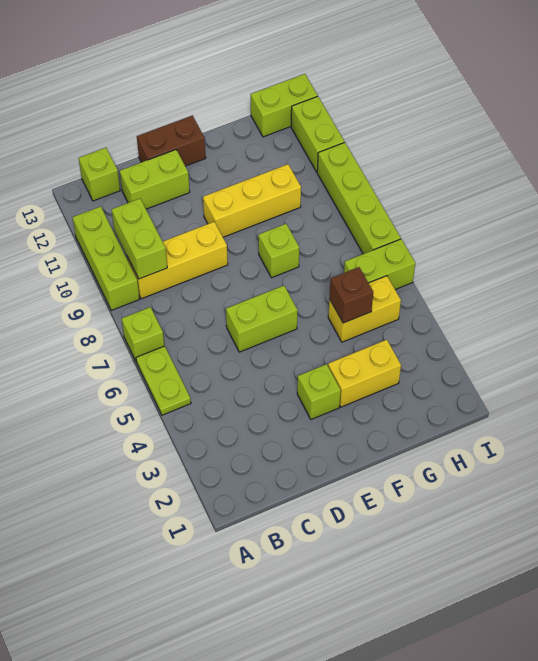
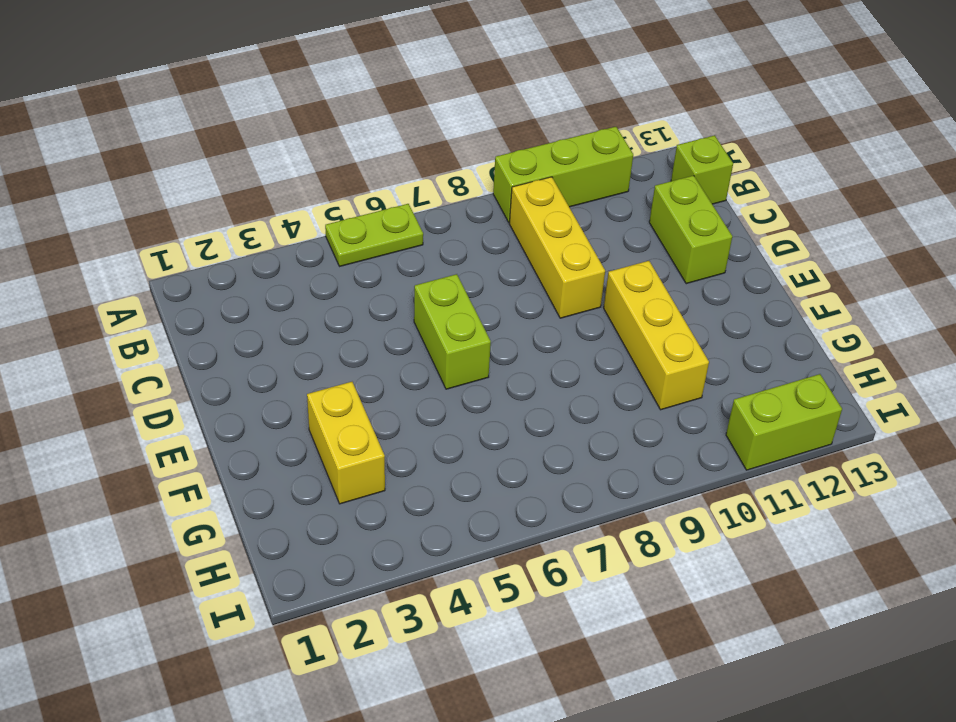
none -> lime brick A7 level 1
none -> brown brick D13:E13 level 1
none -> lime brick E3 level 1

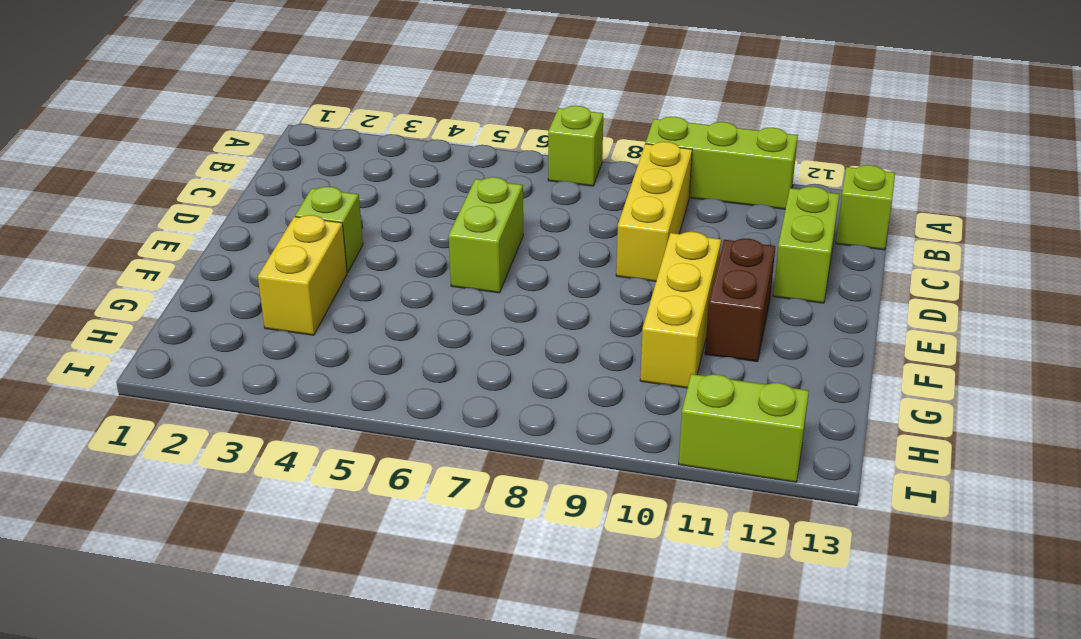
brown brick E11:F11 level 1 -> brown brick D13:E13 level 1
none -> lime plate A5:A6 level 1
none -> lime brick F8 level 1
none -> yellow brick G5:H5 level 1

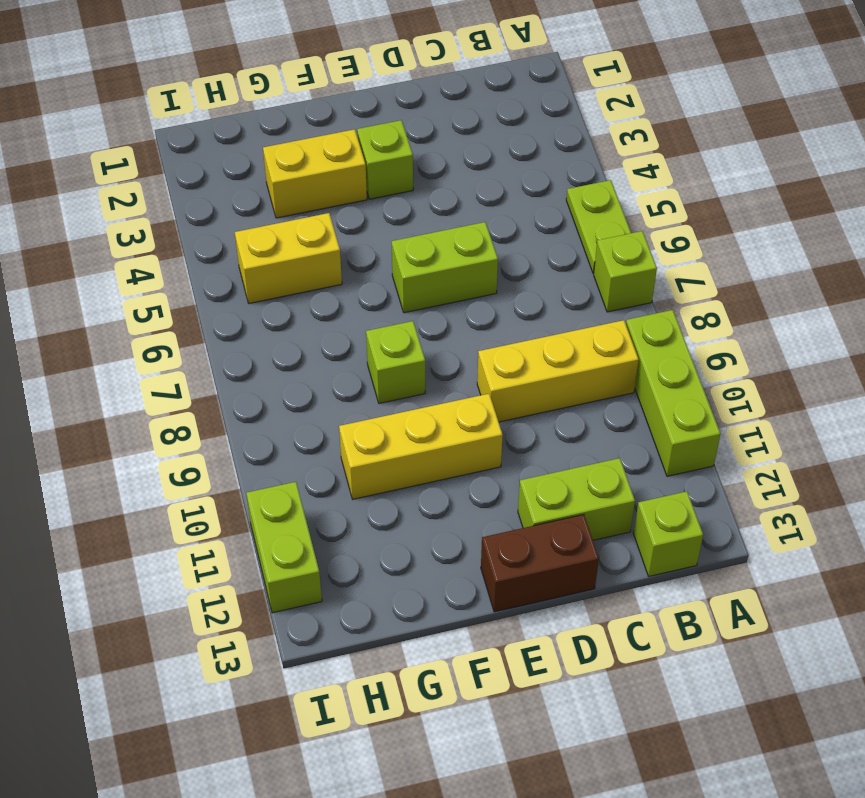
none -> lime brick H6:I6 level 1
none -> lime brick H13:I13 level 1
none -> lime brick I7:I10 level 1

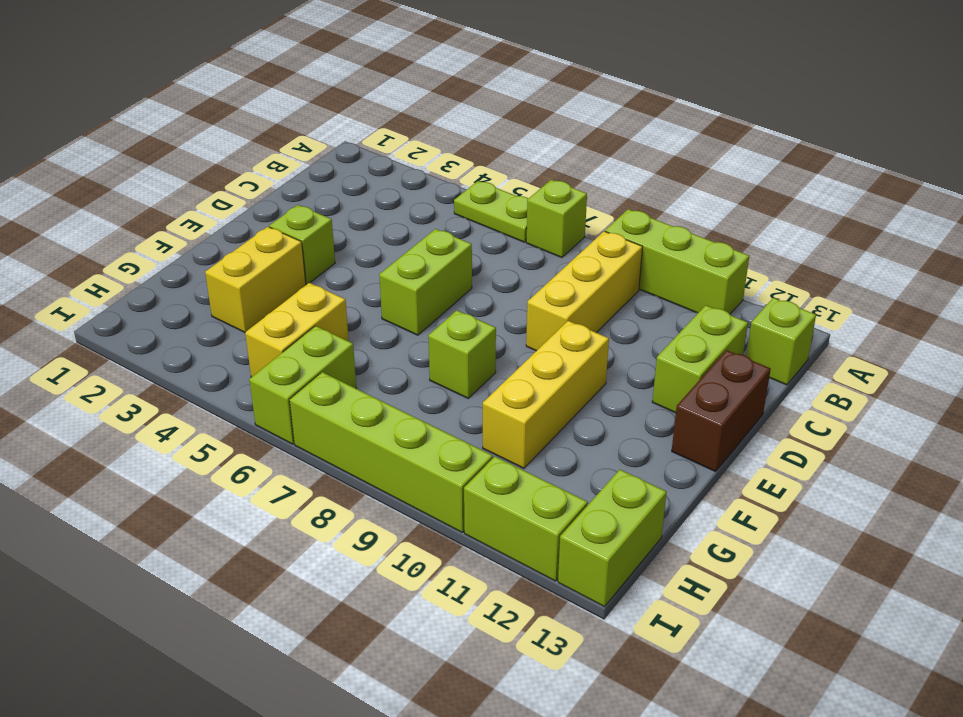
none -> lime brick B9:B10 level 2
none -> brown brick G5 level 2

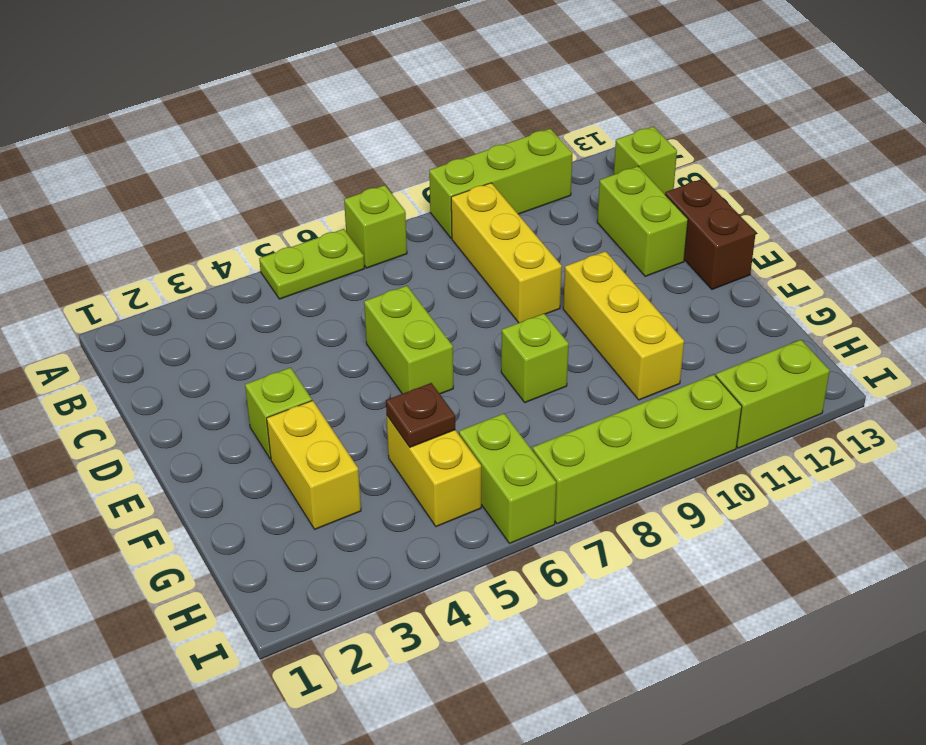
brown plate G5 level 2 -> brown brick G5 level 2
none -> lime brick H13:I13 level 1
none -> lime brick B9:B10 level 2

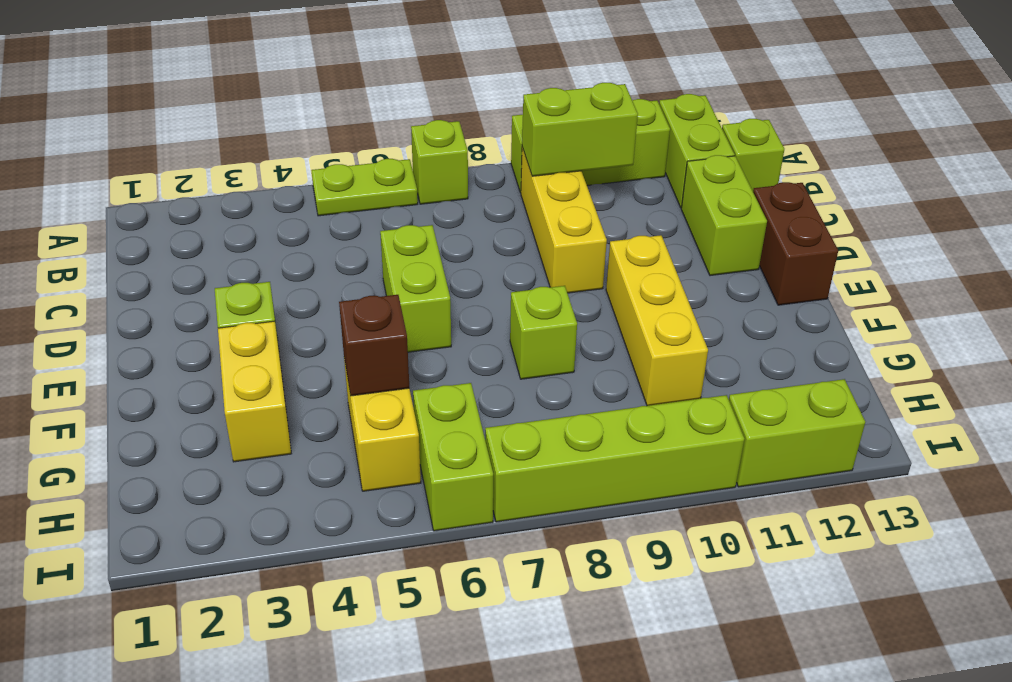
lime brick A12:B12 level 1 -> lime brick H13:I13 level 1

